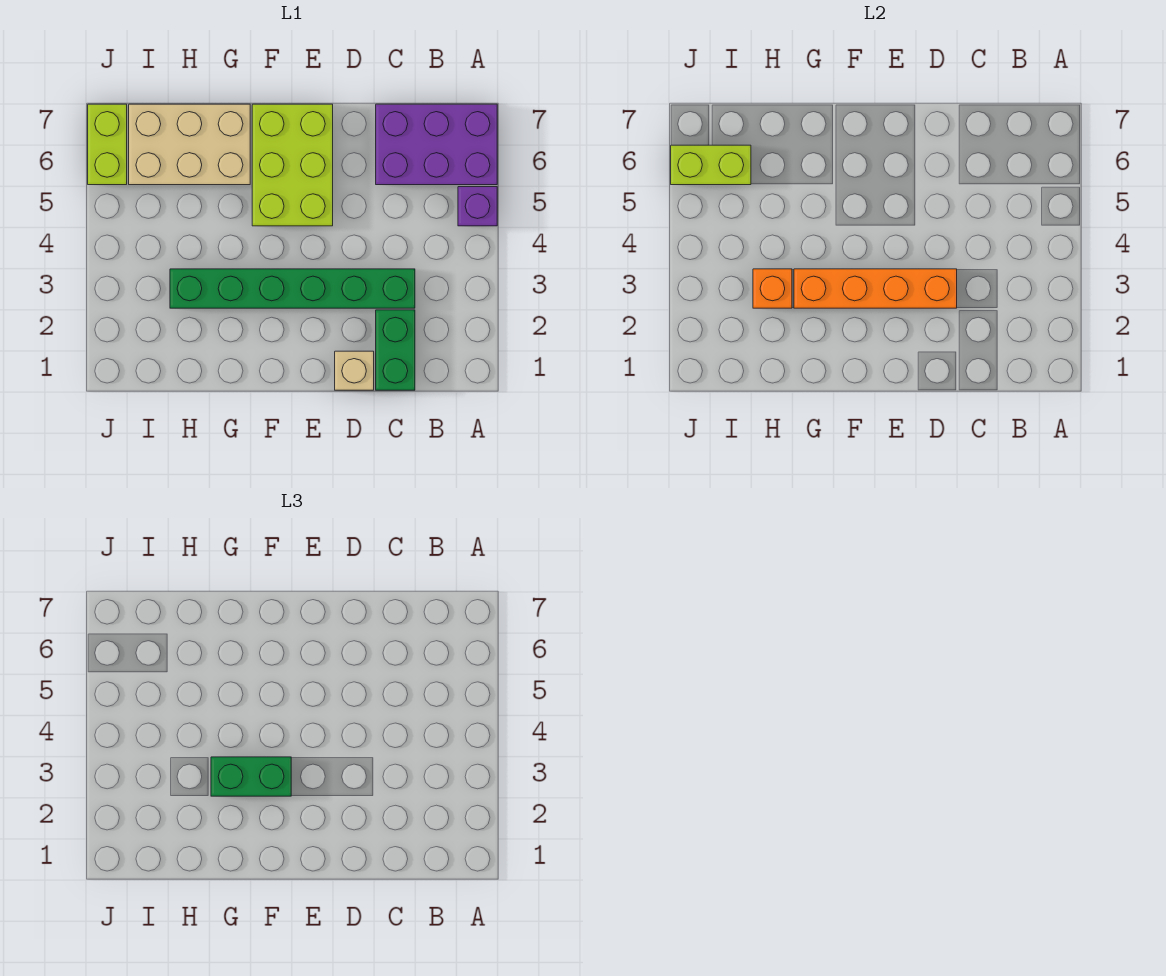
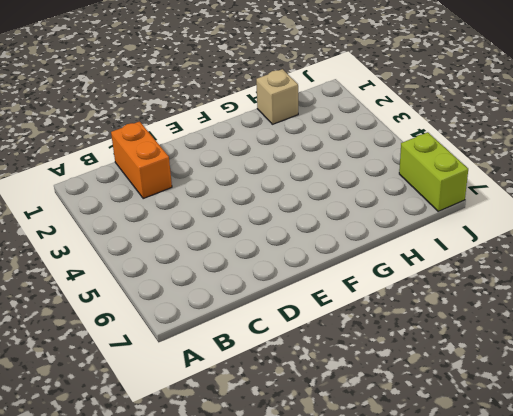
orange brick C1:C2 level 1 -> green brick C1:C2 level 1
tan brick H1 level 1 -> tan brick D1 level 1
none -> purple brick A5 level 1
none -> purple brick A6:C7 level 1
none -> green brick C3:H3 level 1

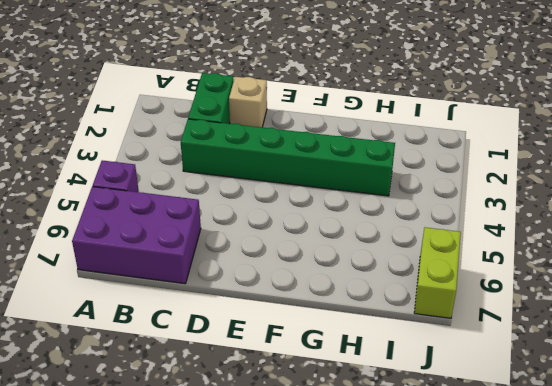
none -> lime brick E5:F7 level 1
none -> tan brick G6:I7 level 1
none -> orange brick D3:G3 level 2

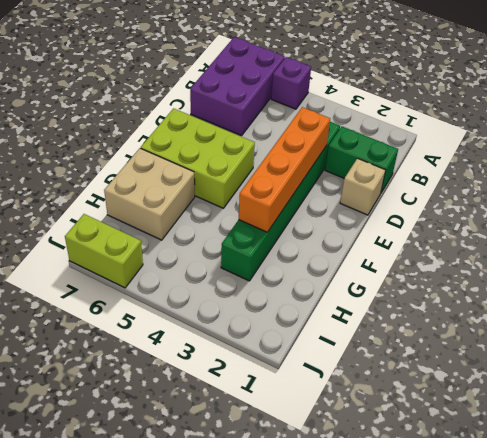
tan brick G6:H7 level 1 -> tan brick G6:I7 level 1
none -> orange brick H3 level 2
none -> lime brick I6:J6 level 2
none -> green brick F3:G3 level 3

